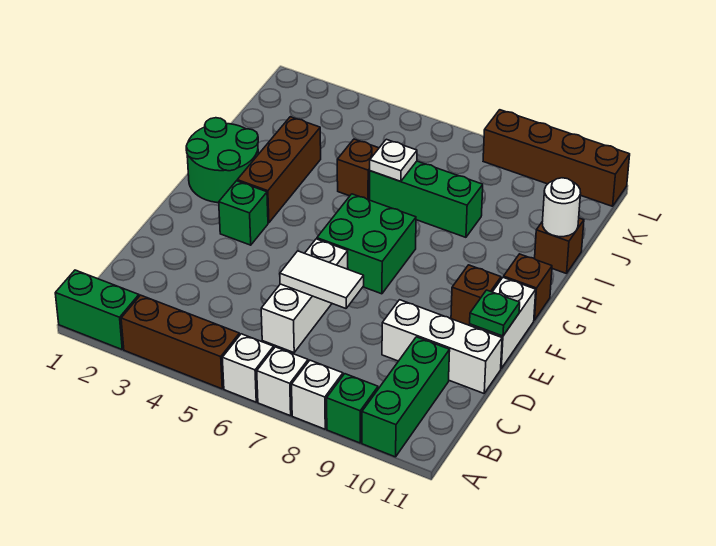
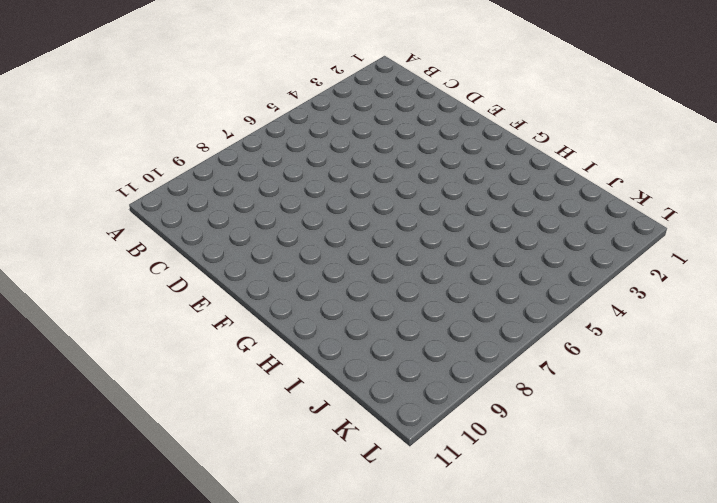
none -> green brick A1:A2 level 1
none -> brown brick A3:A5 level 1
none -> white brick A6 level 1

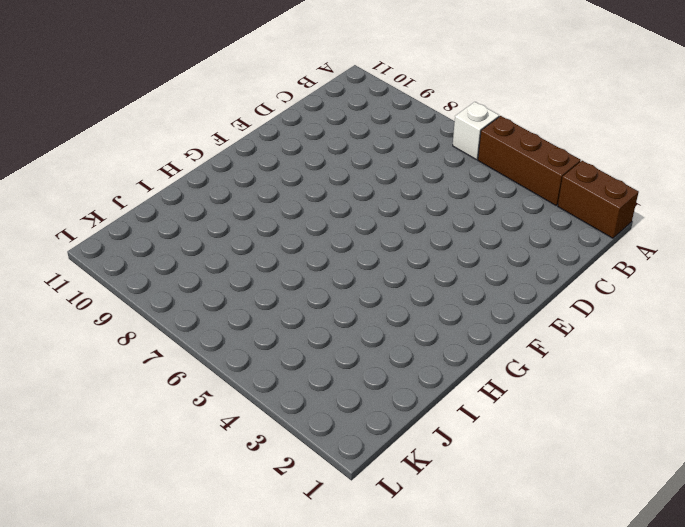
brown brick A1:A2 level 1 -> green brick A1:A2 level 1
none -> white brick A7 level 1
none -> white brick A8 level 1
none -> green brick A9 level 1

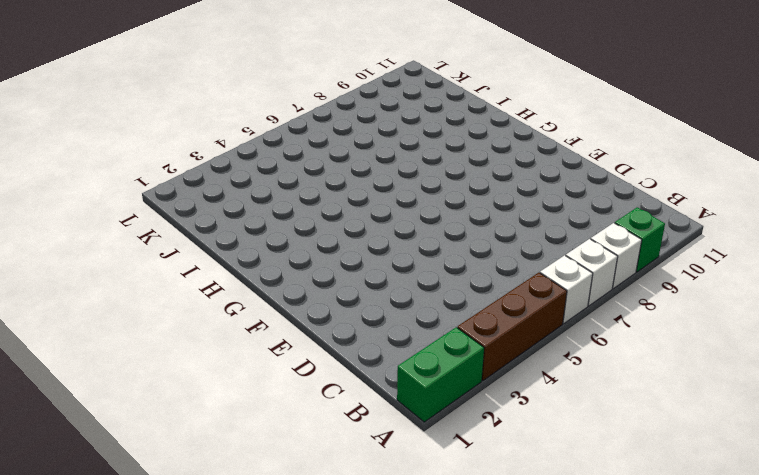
none -> green brick A10:C10 level 1
none -> white brick C6:E6 level 1
none -> white brick D9:D11 level 1

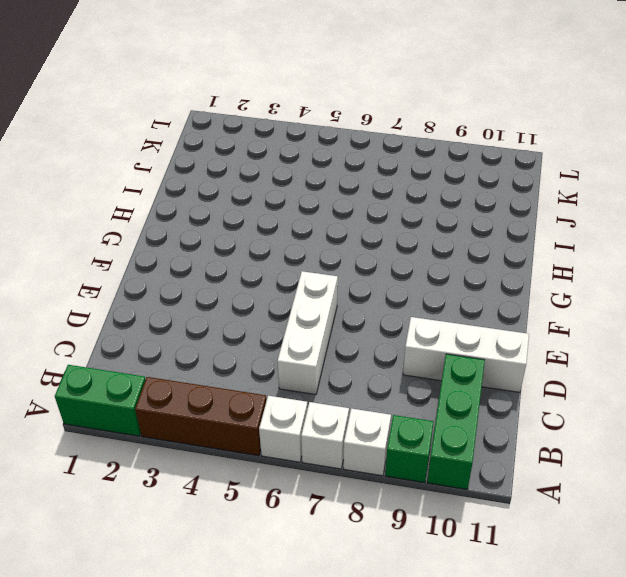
none -> white brick E11:F11 level 1
none -> green brick F3 level 1
none -> green brick F6:G7 level 1

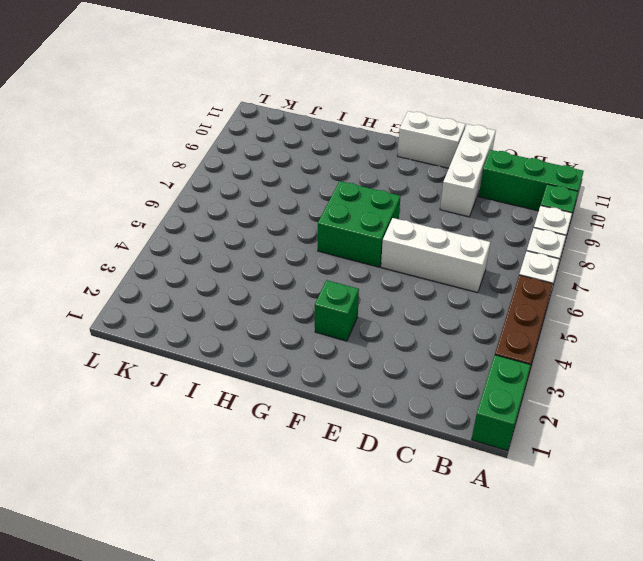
none -> brown brick F10 level 1
none -> green round brick G1:H2 level 1
none -> brown brick G3:I3 level 1

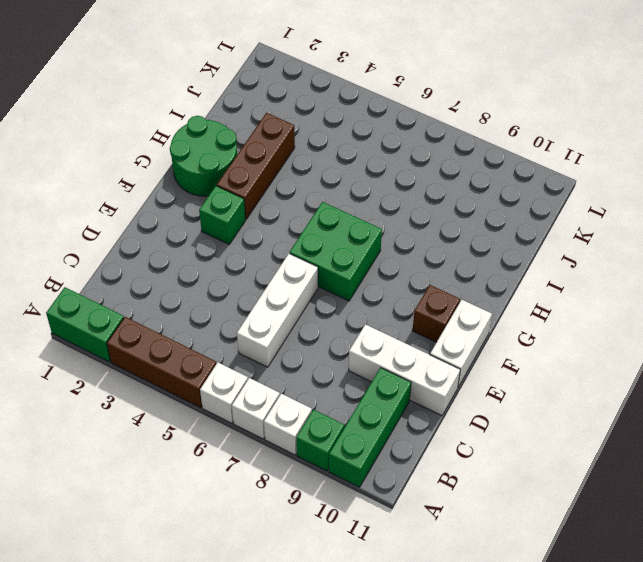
none -> brown brick G11 level 1
none -> brown brick I5 level 1
none -> green brick I6:I8 level 1

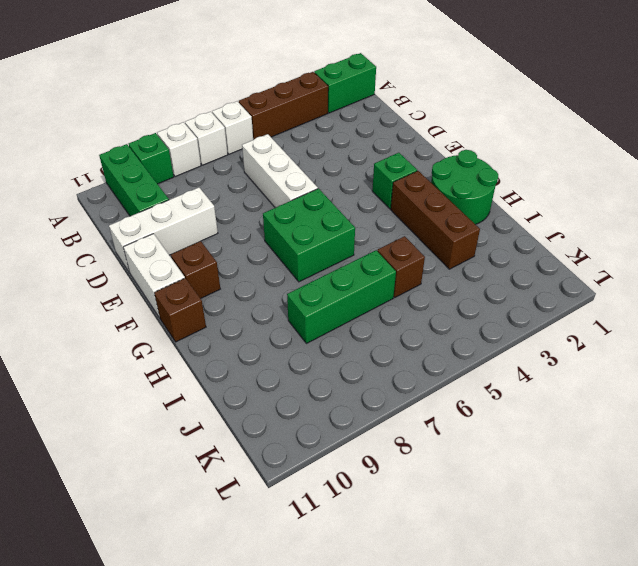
none -> brown brick I11 level 1
none -> brown brick L8:L11 level 1
none -> white tile D6:D7 level 2

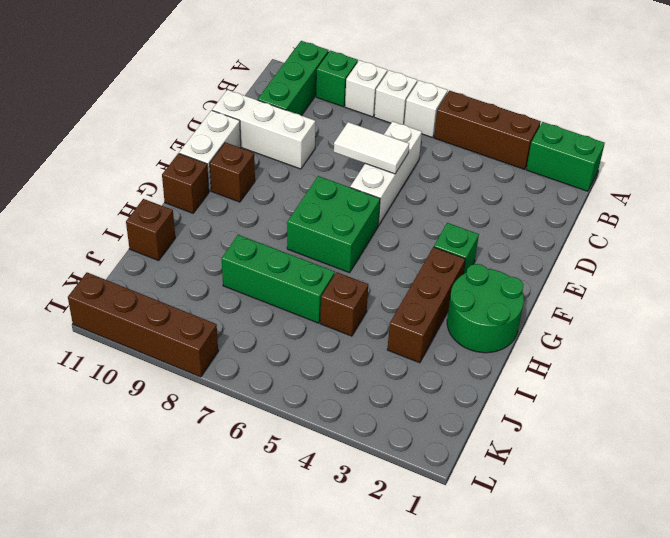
none -> green plate E11 level 2
none -> white plate I6 level 2
none -> white round brick I11 level 2

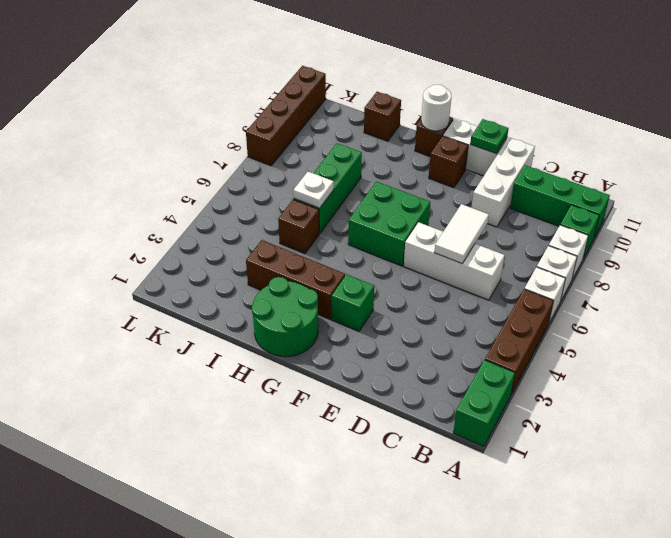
white round brick G11 level 2 -> white round brick I11 level 2

